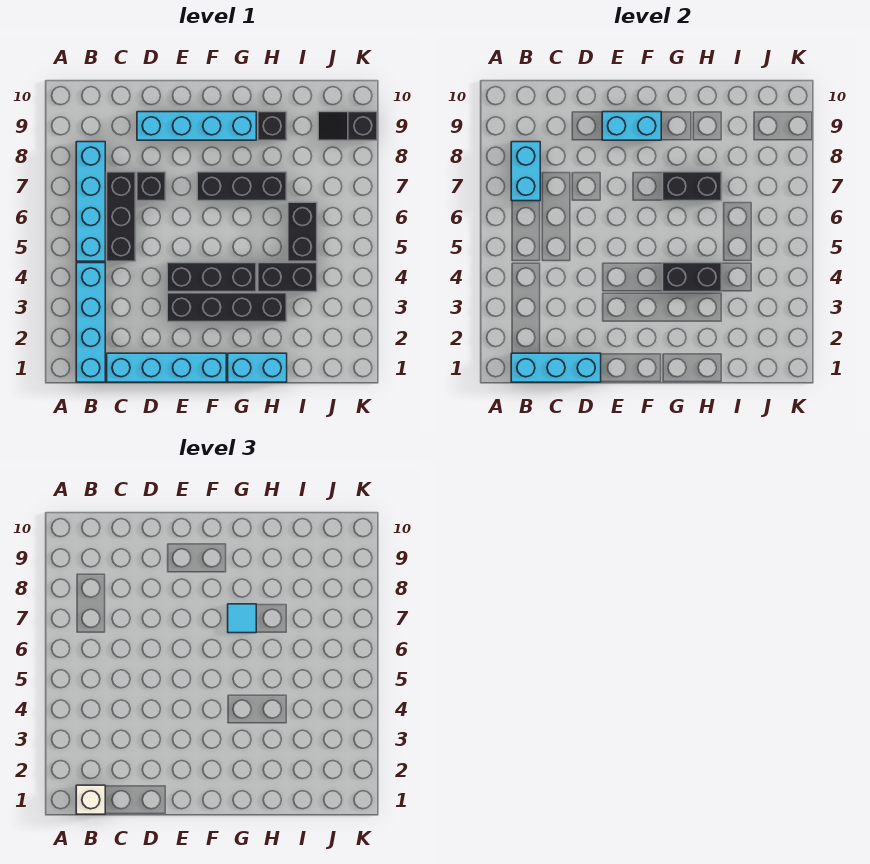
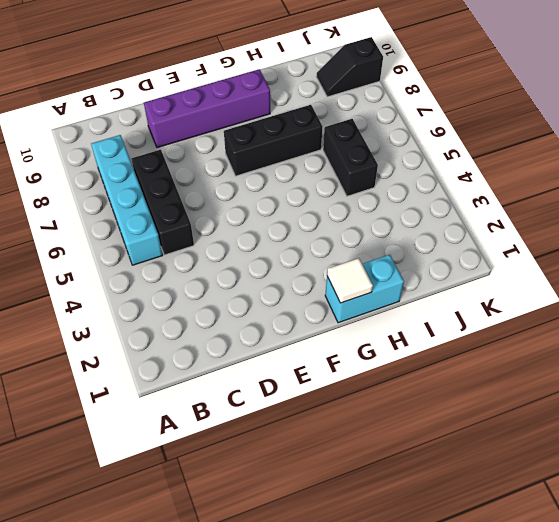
purple brick D9:G9 level 1 -> cyan brick D9:G9 level 1
white tile G1 level 2 -> none
none -> cyan brick B1:B4 level 1
none -> cyan brick C1:F1 level 1
none -> black brick D7 level 1

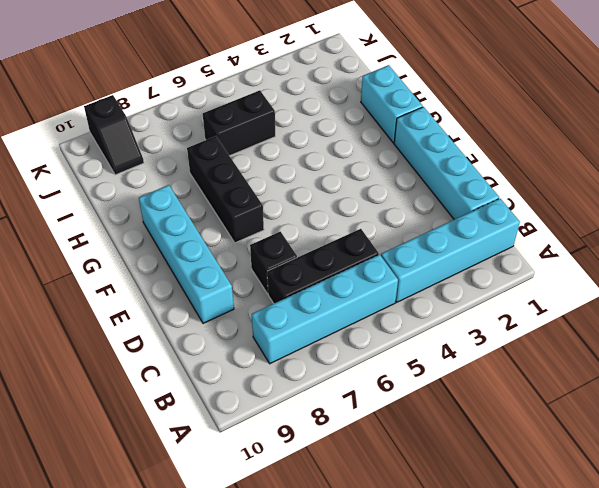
none -> black brick E3:H3 level 1
none -> black brick E4:G4 level 1
none -> black brick H4:I4 level 1

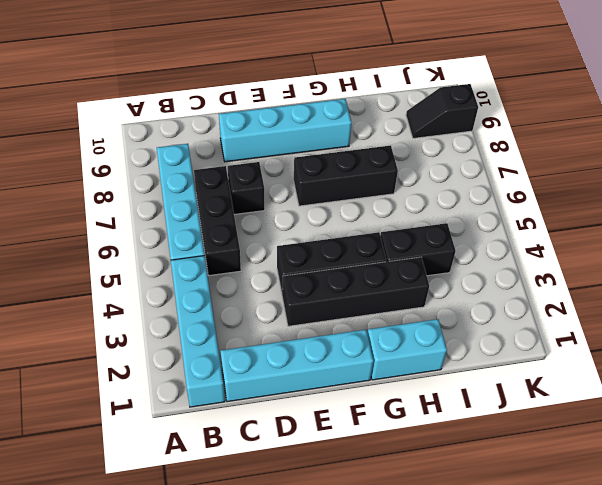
none -> black brick H9 level 1
none -> black brick I5:I6 level 1
none -> cyan brick B1:D1 level 2

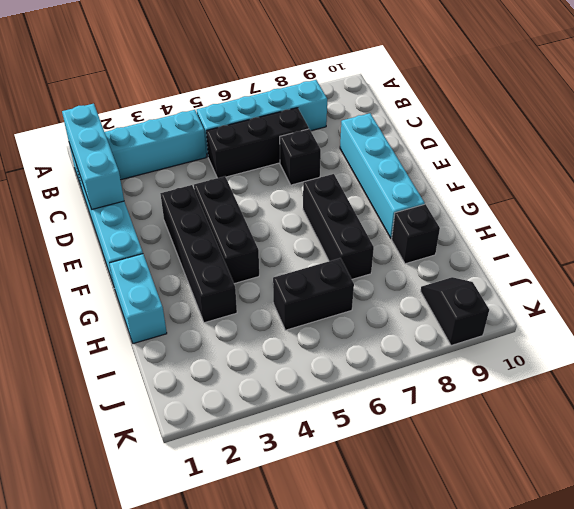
none -> black brick H4:I4 level 1
none -> cyan brick B7:B8 level 2
none -> cyan brick E9:F9 level 2

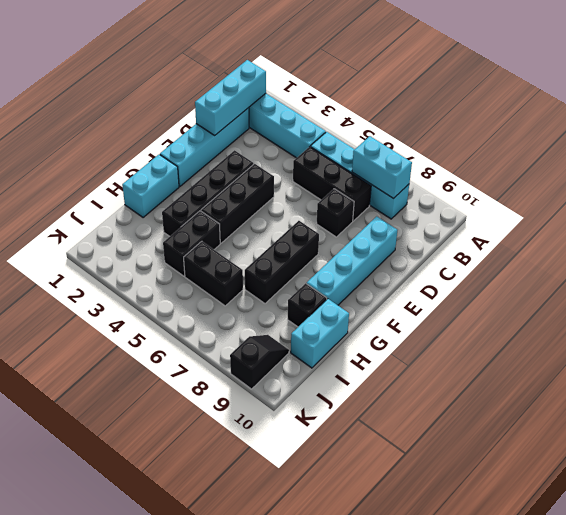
cyan brick H10:I10 level 1 -> cyan brick E9:F9 level 2
none -> black brick G4:H4 level 2
none -> black brick G7:H7 level 2
none -> white brick B1 level 3

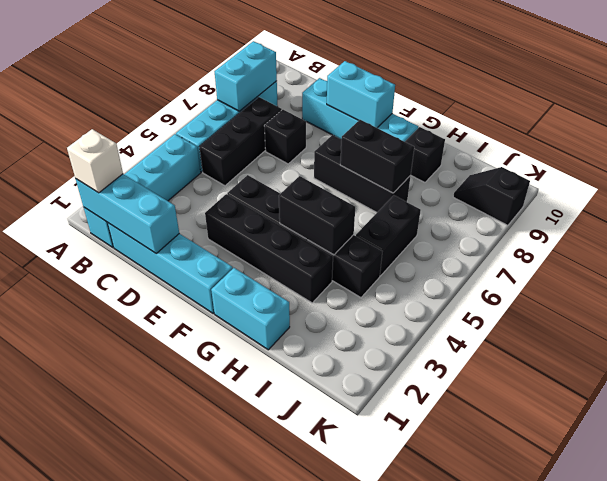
none -> cyan tile G7 level 3

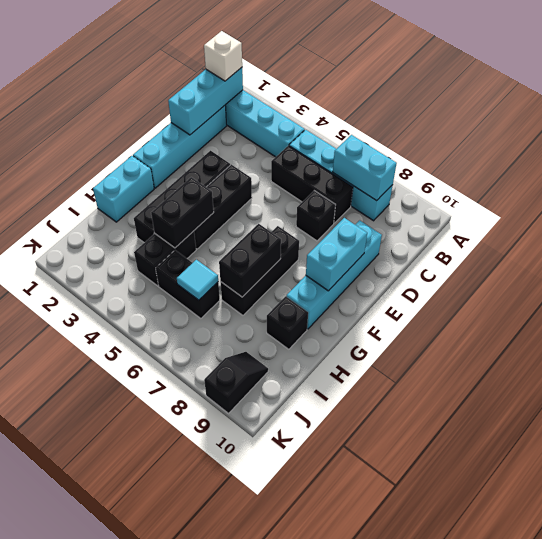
cyan tile I6 level 2 -> cyan tile G7 level 3

